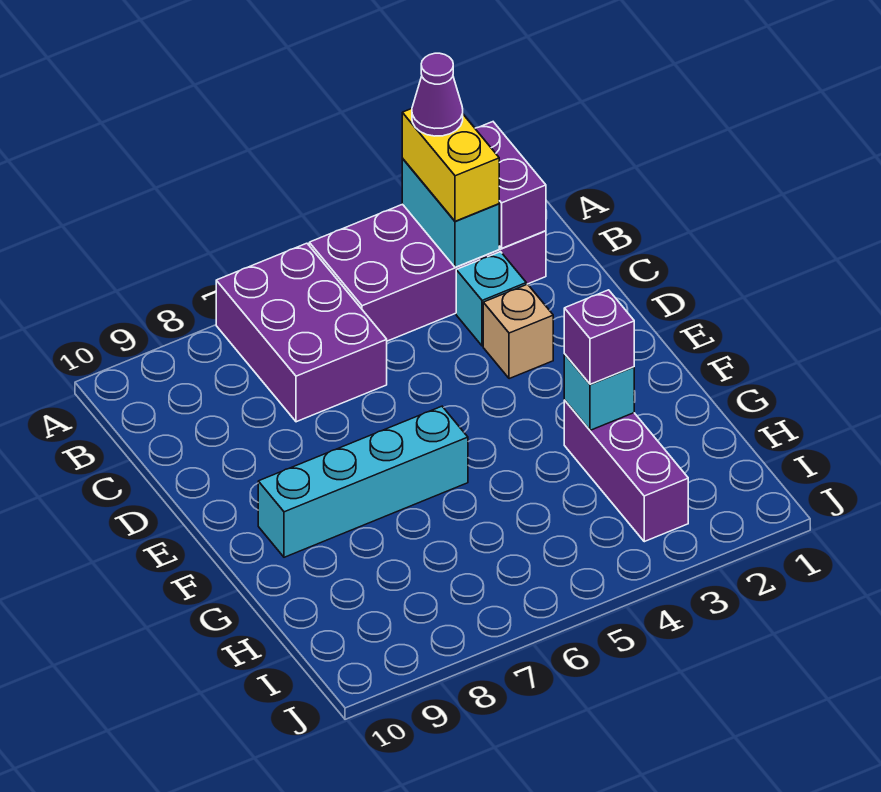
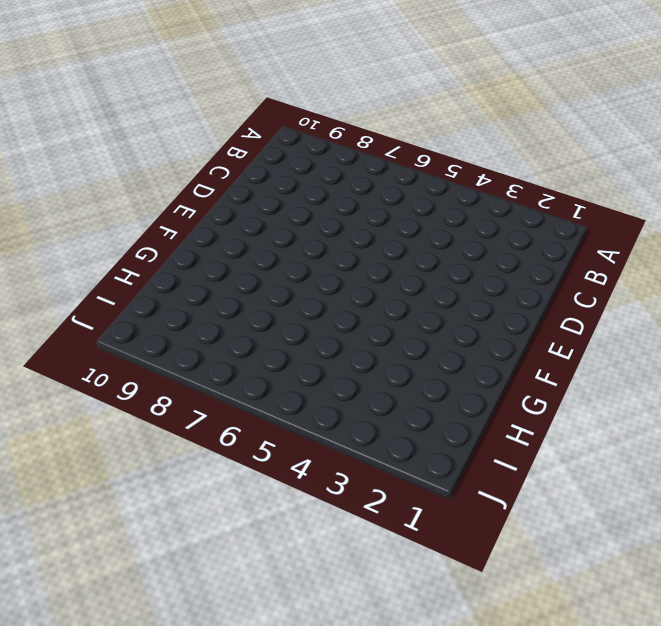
none -> purple brick A2:B5 level 1
none -> purple brick A6:C7 level 1
none -> cyan brick C3 level 1

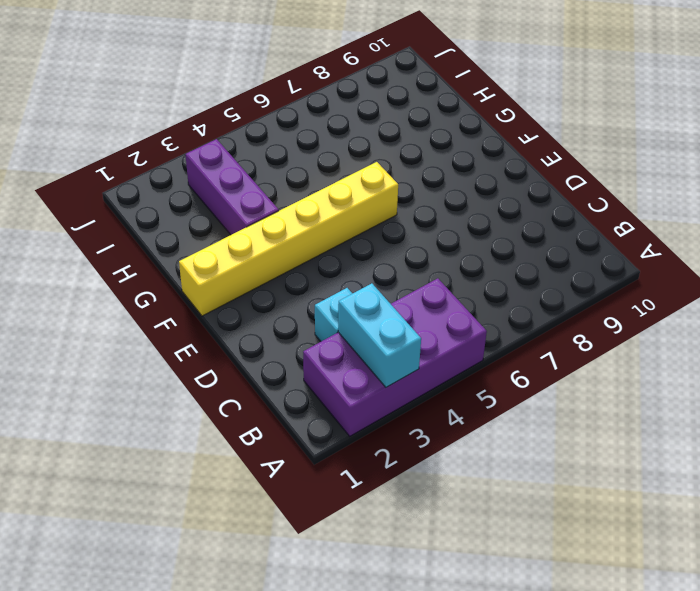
yellow brick F1:F6 level 1 -> cyan brick F6:F9 level 1
none -> purple brick A6:C7 level 1
none -> tan brick D3 level 1
none -> purple brick A2:B2 level 2

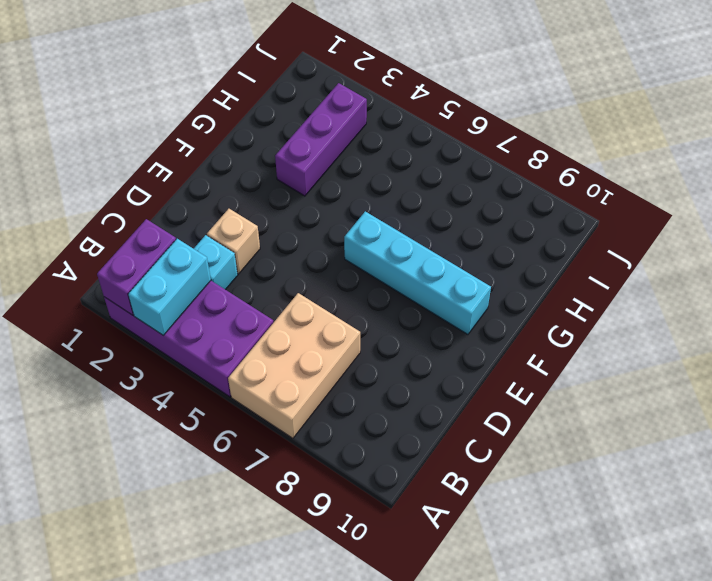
tan brick A6:C7 level 1 -> purple brick A6:C7 level 1
none -> cyan brick G3 level 2
none -> yellow brick A3:B3 level 3
none -> purple brick G3 level 3

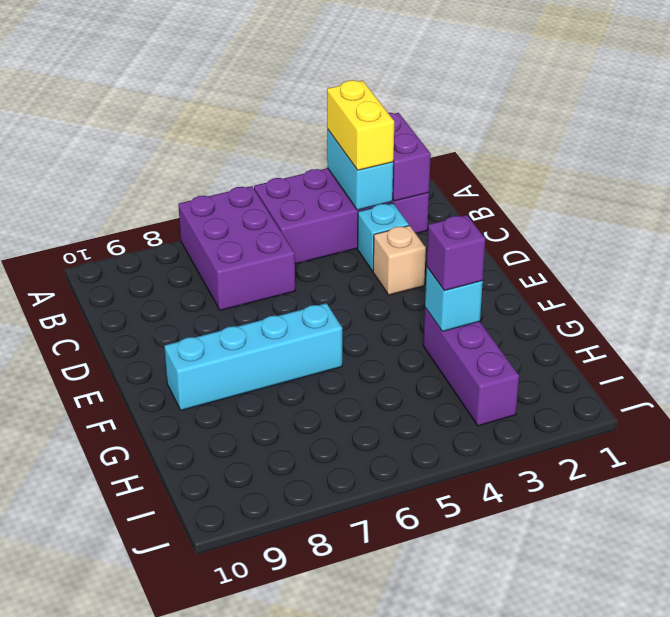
none -> purple cone A3 level 4

